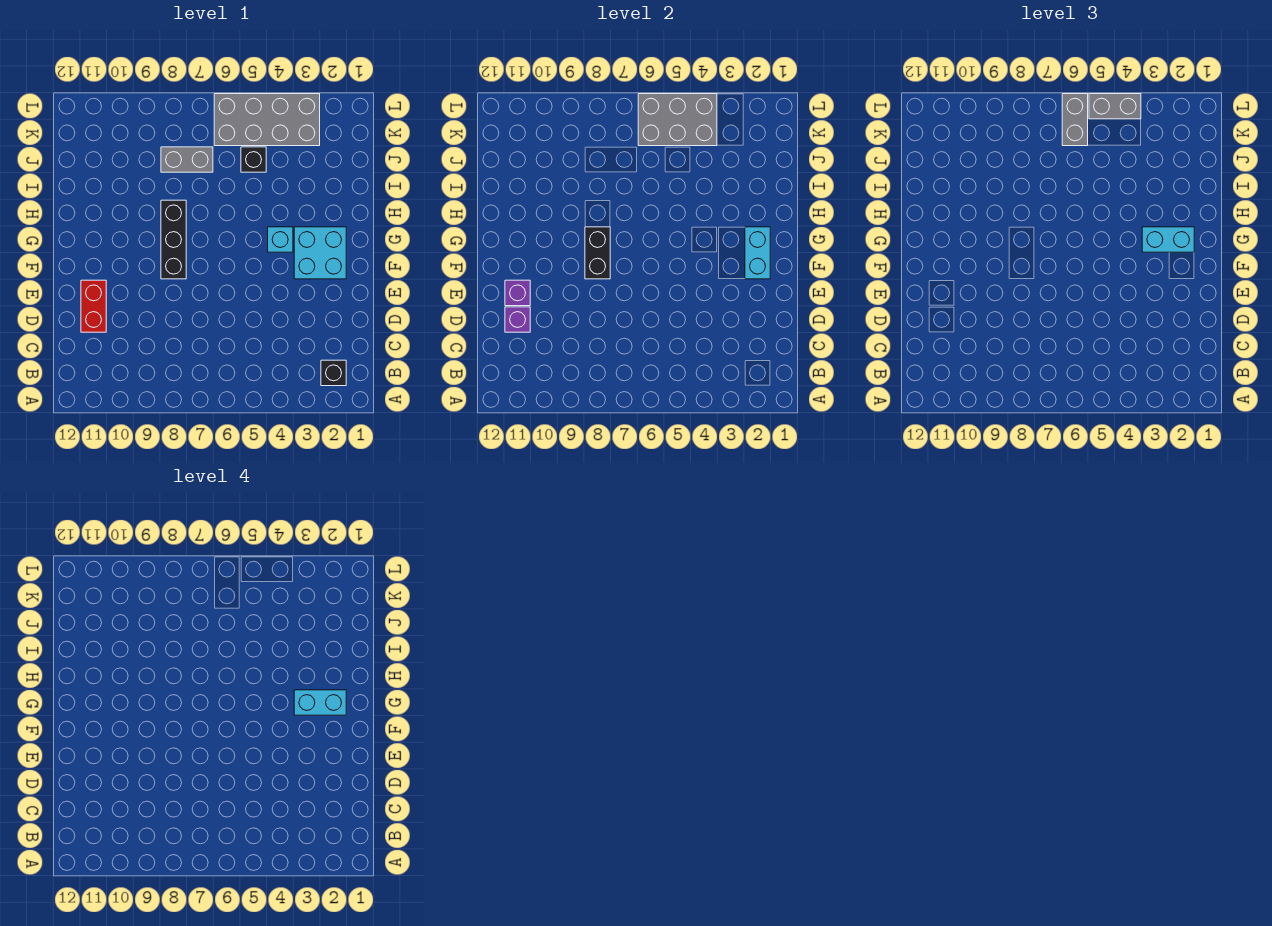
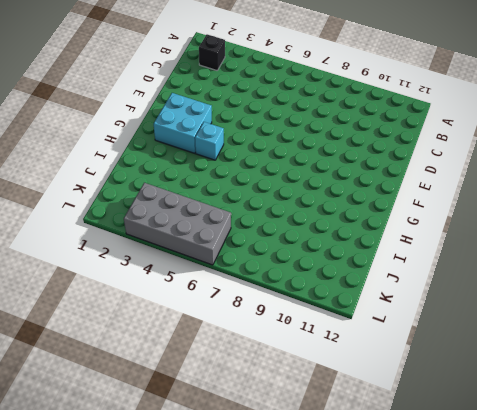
none -> red brick D11:E11 level 1
none -> black brick F8:H8 level 1
none -> black brick J5 level 1

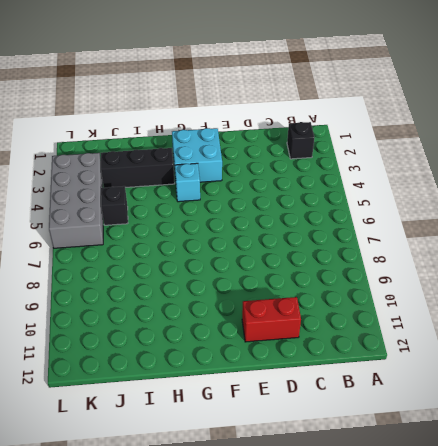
black brick H3:J3 level 1 -> black brick F8:H8 level 1
none -> grey brick J7:J8 level 1
none -> purple brick D11 level 2
none -> purple brick E11 level 2

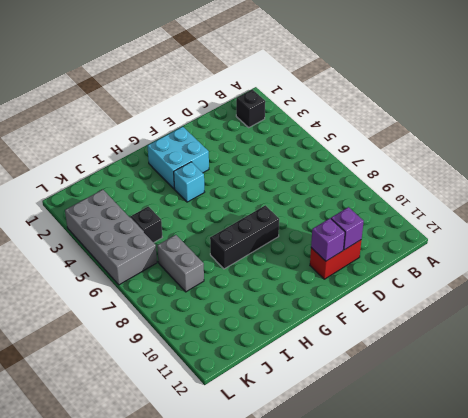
none -> cyan brick F2:G2 level 2
none -> black brick F8:G8 level 2
none -> grey brick K4:L6 level 2

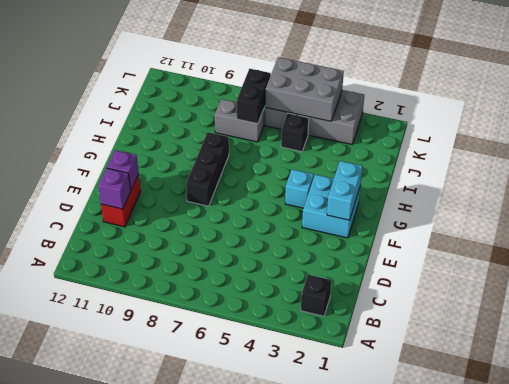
black brick J7:K7 level 2 -> black brick F8:G8 level 2
none -> cyan brick G2:G3 level 3
none -> grey brick K6:L6 level 3
none -> grey brick L4:L5 level 3

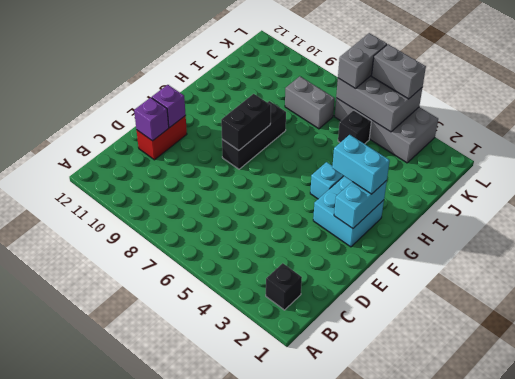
none -> cyan brick G2:G3 level 4

